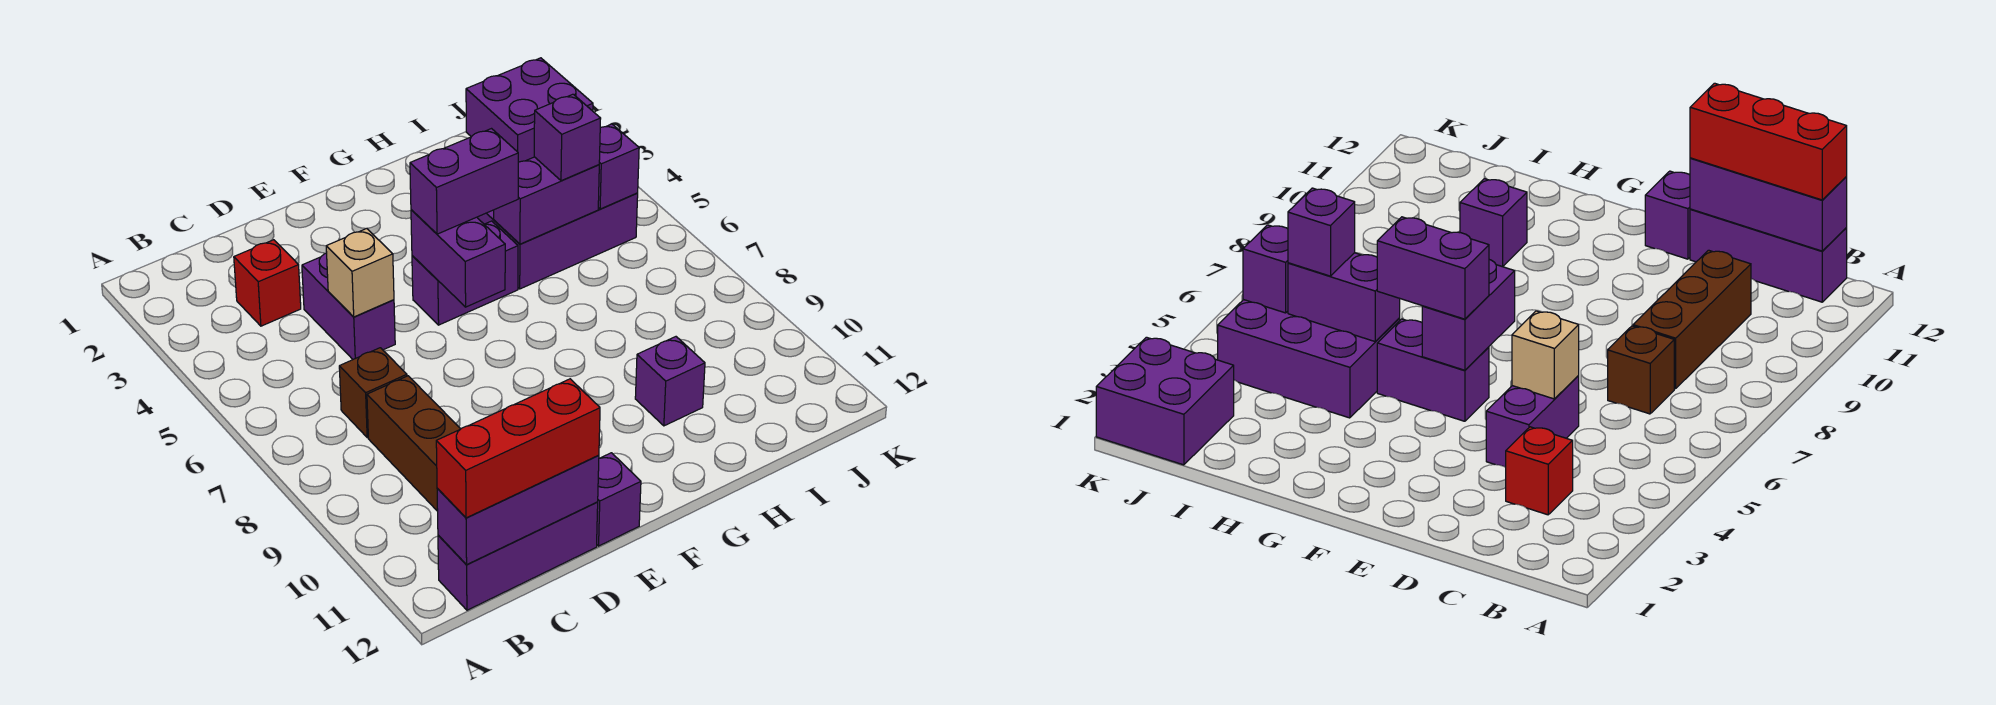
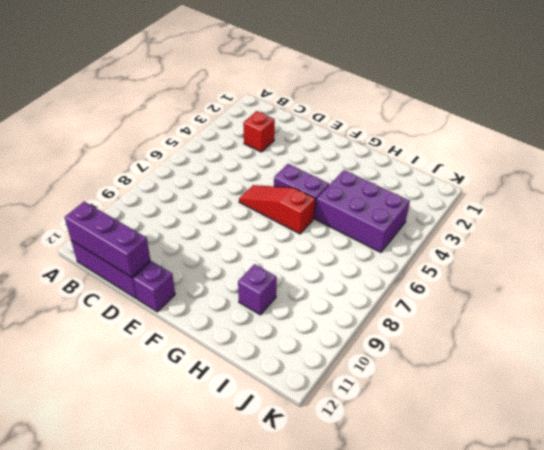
red slope E6:G6 level 1 top G -> none
none -> brown brick C7 level 1
none -> brown brick C8:C10 level 1
none -> purple brick D4:D5 level 1

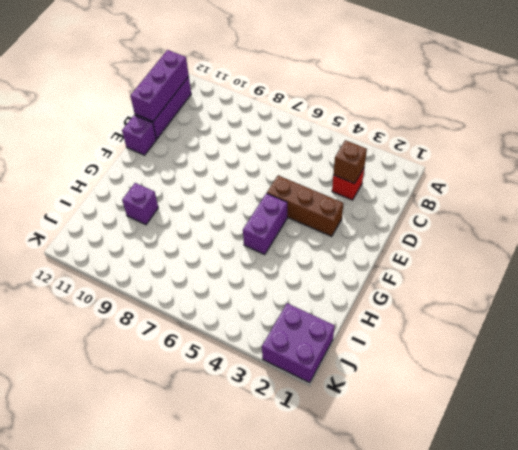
brown brick C3 level 2 -> brown brick C7 level 1
brown brick E3:E5 level 1 -> brown brick C8:C10 level 1
none -> purple brick D4:D5 level 1
none -> purple brick H4:J5 level 1
none -> tan brick D5 level 2

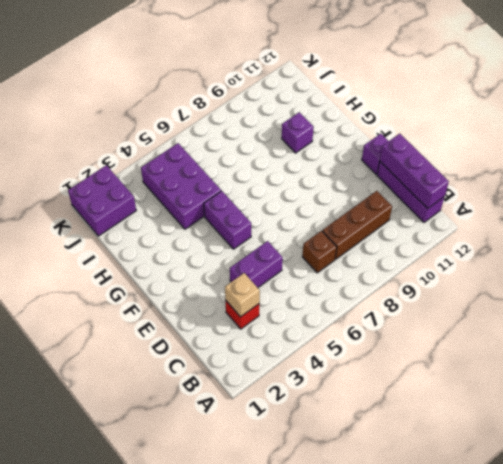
tan brick C3 level 2 -> tan brick D5 level 2
none -> purple brick F5:F6 level 2
none -> purple brick H5:I5 level 2
none -> purple brick J5 level 2

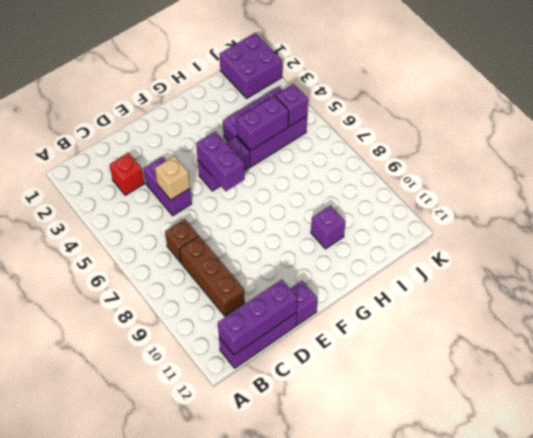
none -> red brick B12:D12 level 3
none -> purple brick F5:G5 level 3
none -> purple brick I5 level 3

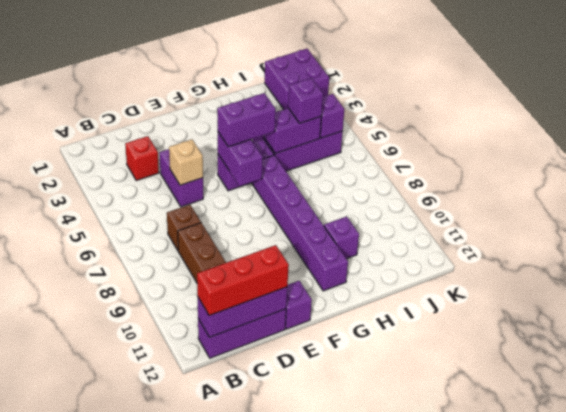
purple brick G6:G11 level 1 -> none

